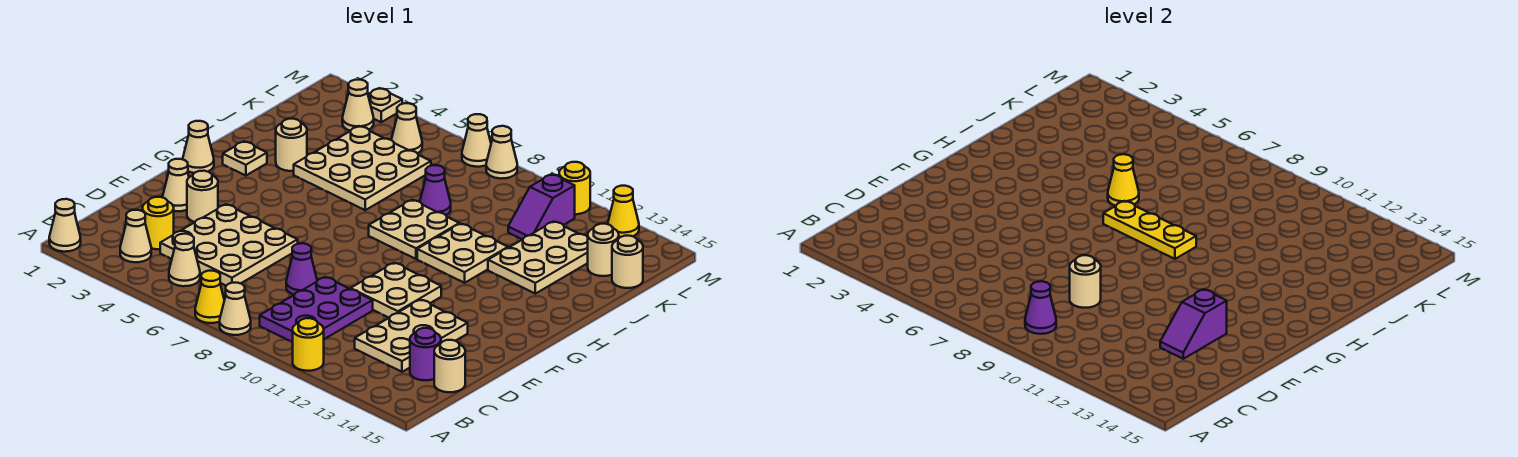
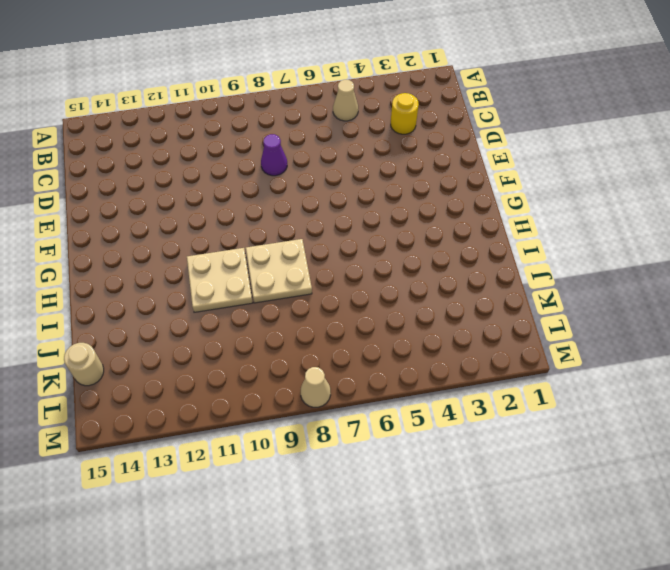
none -> tan cone A1 level 1
none -> yellow cone A7 level 1
none -> tan cone A8 level 1
none -> yellow round brick A11 level 1

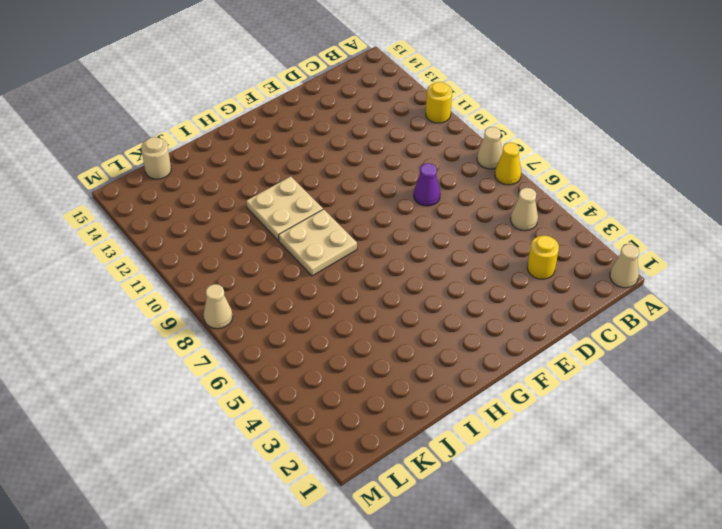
none -> tan cone B3 level 1
none -> purple plate B9:D10 level 1
none -> tan plate C4:E6 level 1
none -> tan plate C12:E13 level 1

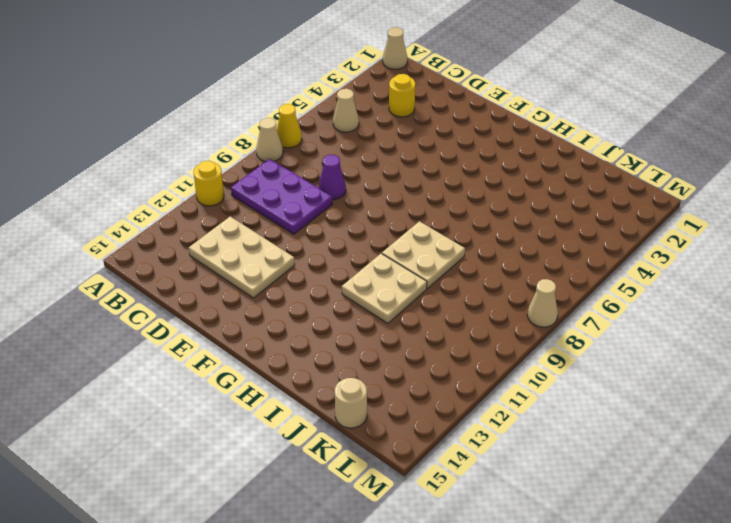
none -> tan cone B3 level 1
none -> tan plate C4:E6 level 1
none -> purple round brick C14 level 1
none -> tan round brick C15 level 1

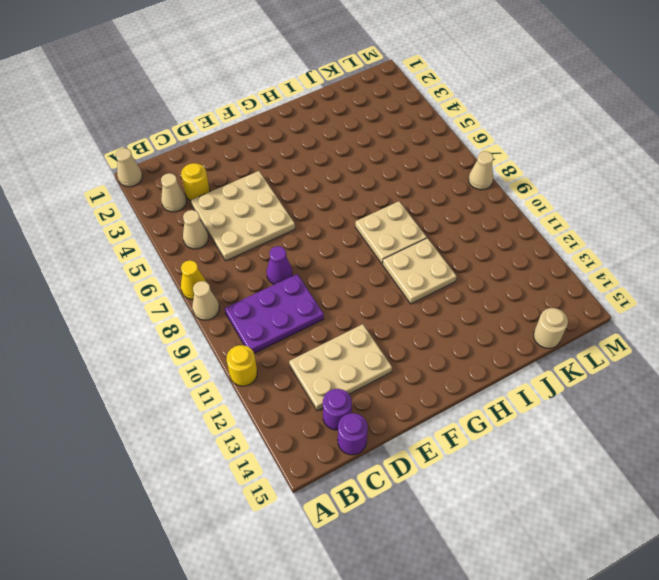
purple round brick C15 level 1 -> tan round brick C15 level 1
none -> tan cone E2 level 1
none -> tan round brick E3 level 1
none -> tan plate E10:F11 level 1
none -> tan cone G1 level 1

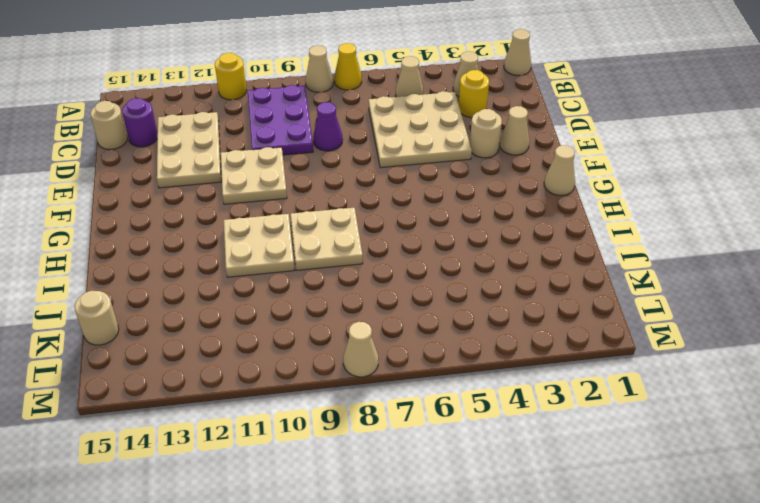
none -> tan plate H2 level 1
none -> tan round brick I3 level 1
none -> tan plate I4:K6 level 1
none -> tan plate I12:K13 level 1

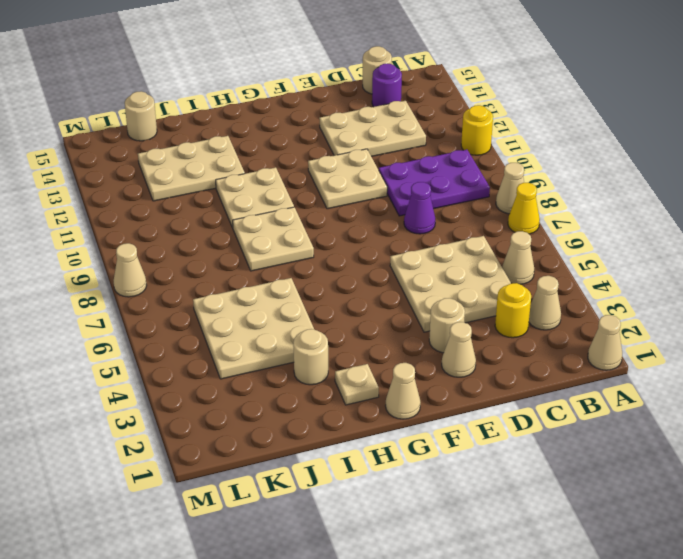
none -> purple cone J8 level 1
none -> purple slope K11:L11 level 1 top L
none -> tan round brick K14 level 1
none -> tan cone L3 level 1

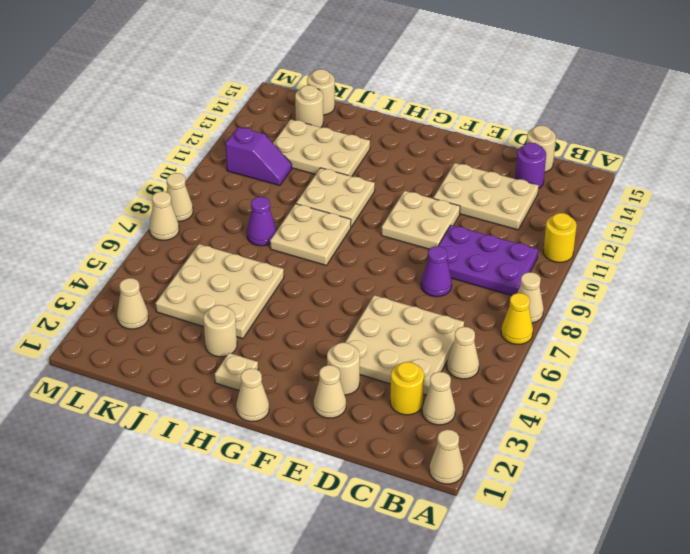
none -> tan cone L5 level 1
none -> tan plate M3 level 1
none -> yellow round brick M11 level 1
none -> yellow cone M13 level 1

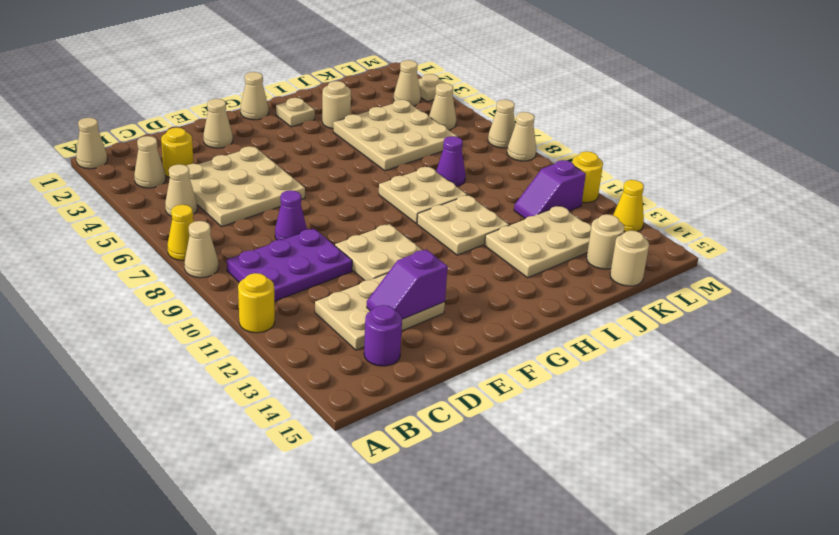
none -> tan round brick C15 level 1
none -> tan round brick E3 level 1
none -> purple cone B9 level 2
none -> tan round brick D9 level 2

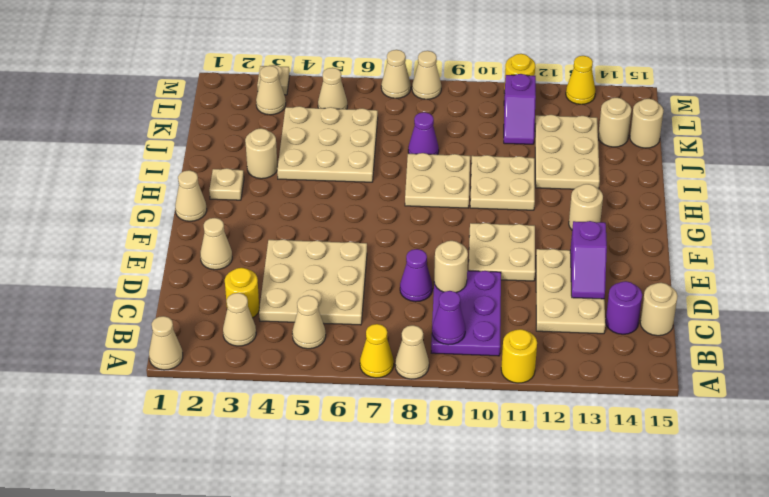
tan round brick G13 level 1 -> tan round brick E3 level 1
none -> yellow plate H7:H9 level 2
none -> yellow cone I6 level 2

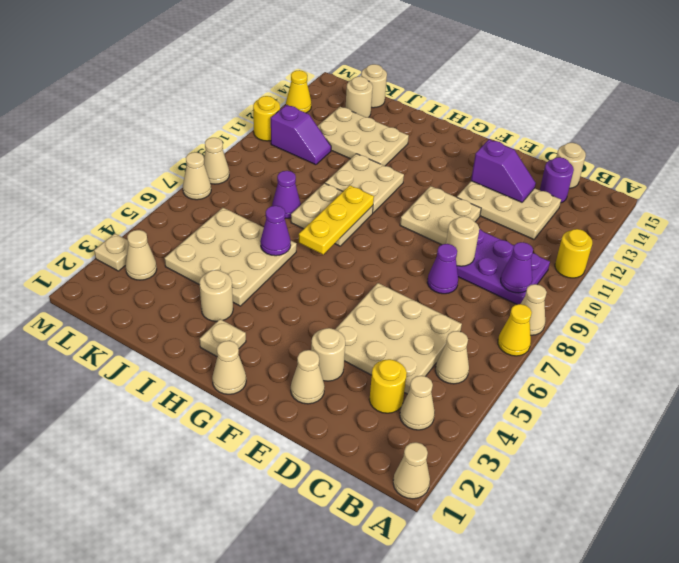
purple cone I6 level 2 -> yellow cone I6 level 2
none -> tan cone L5 level 1

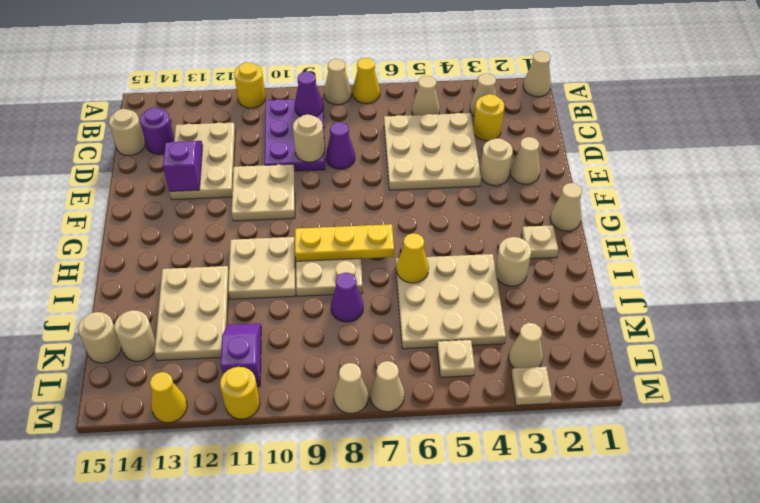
tan plate L5 level 1 -> tan cone L5 level 1

